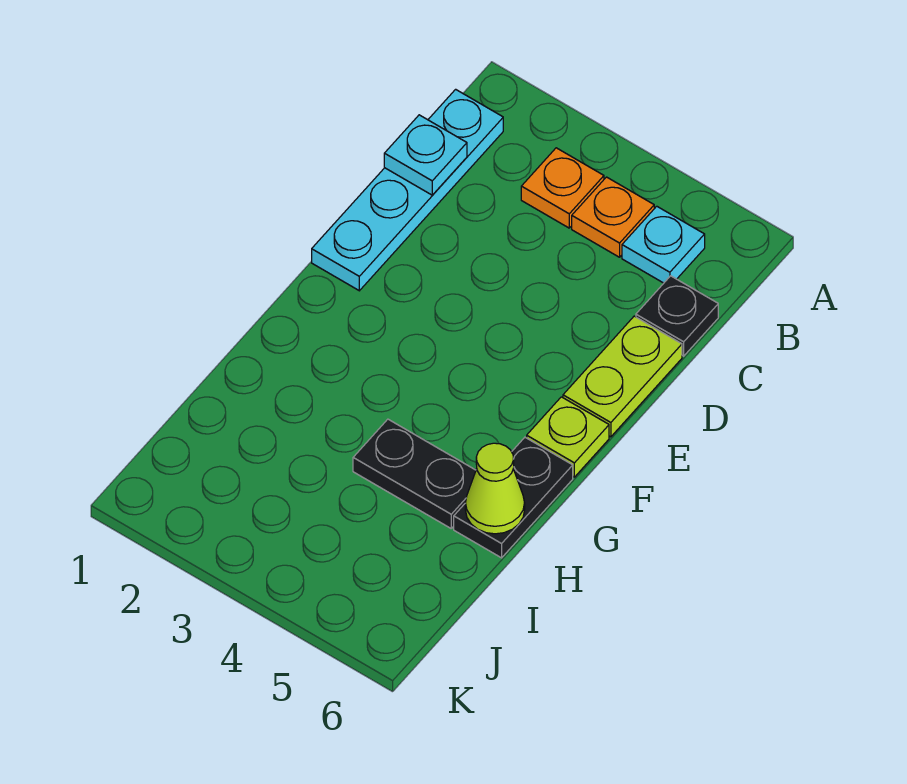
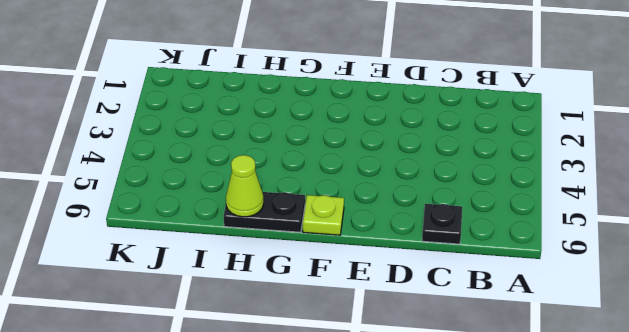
none -> cyan plate B1:E1 level 1
none -> orange plate B3 level 1

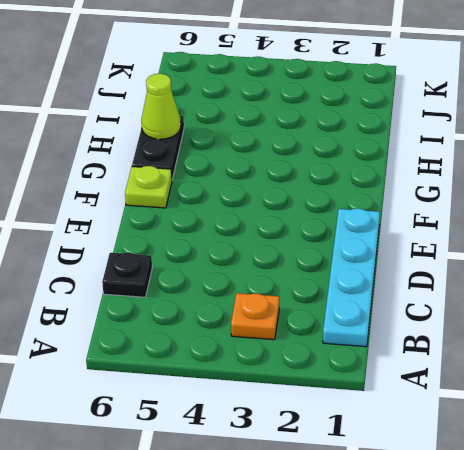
none -> orange plate B4 level 1
none -> cyan plate B5 level 1

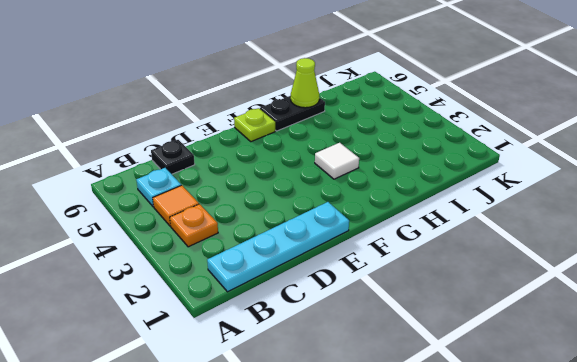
orange tile B4 level 1 -> orange plate B4 level 1
white tile G3 level 1 -> none
none -> lime plate D6:E6 level 1
none -> black plate H4:H5 level 1

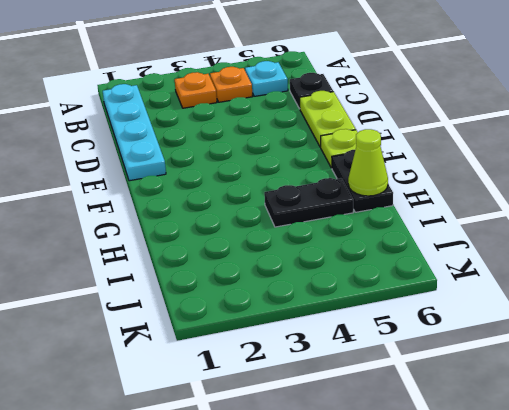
none -> cyan plate C1 level 2

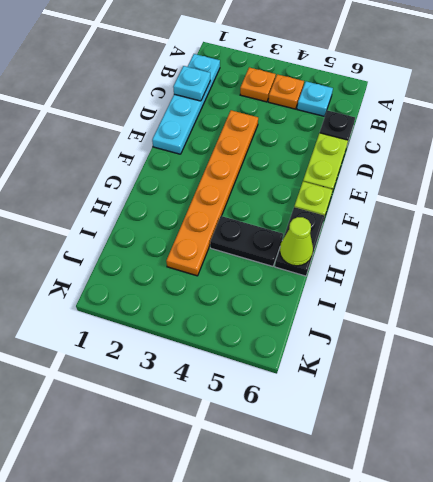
orange plate D3:I3 level 1 -> none

